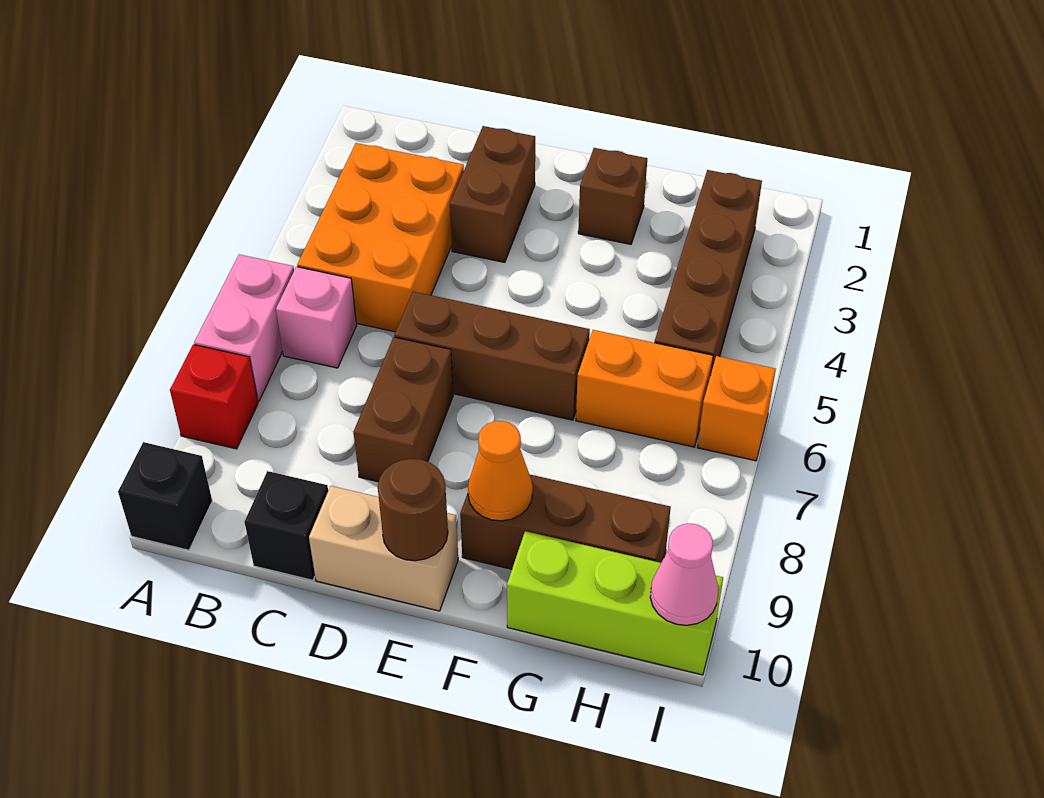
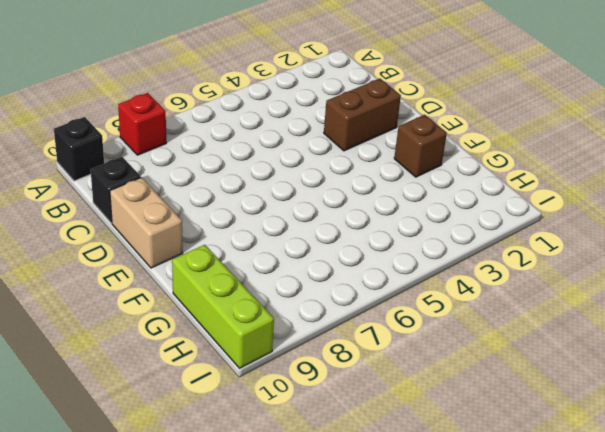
none -> pink brick A6:A7 level 1
none -> orange brick B3:C5 level 1
none -> pink brick B6 level 1

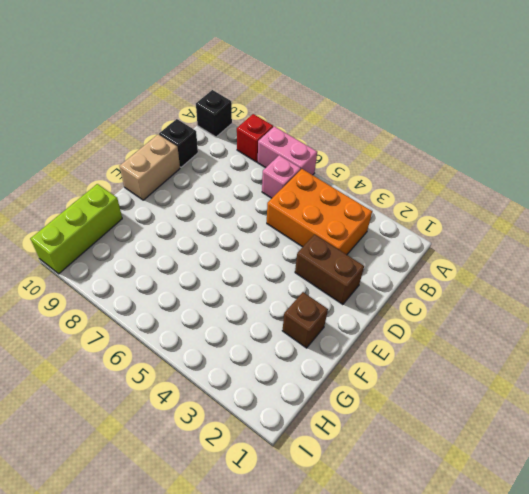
none -> brown brick D6:F6 level 1
none -> brown brick D7:D8 level 1
none -> brown brick F9:H9 level 1

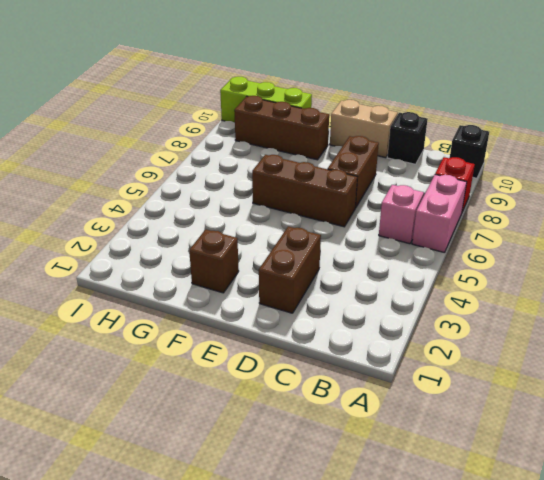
none -> orange brick B3:C5 level 1
none -> orange brick G6:H6 level 1
none -> brown brick H2:H5 level 1

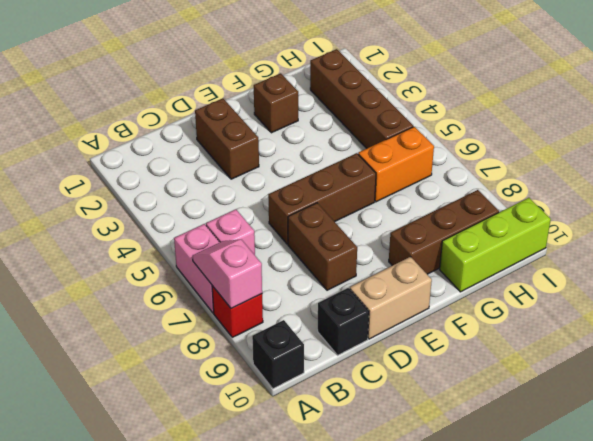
pink slope A7:A8 level 2 top 8 -> none
none -> orange brick B3:C5 level 1
none -> orange brick I6 level 1
none -> brown round brick E10 level 2

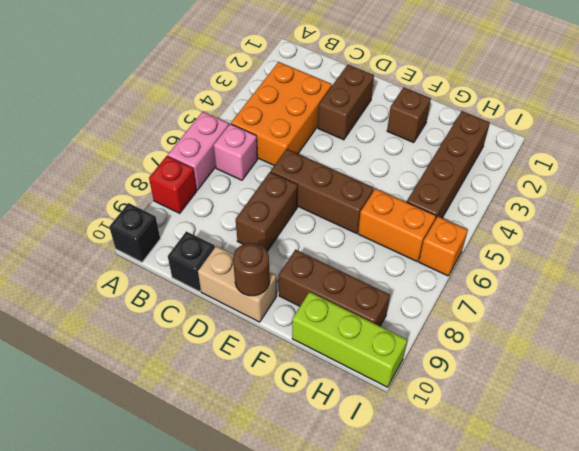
none -> orange cone F9 level 2
none -> pink cone I10 level 2

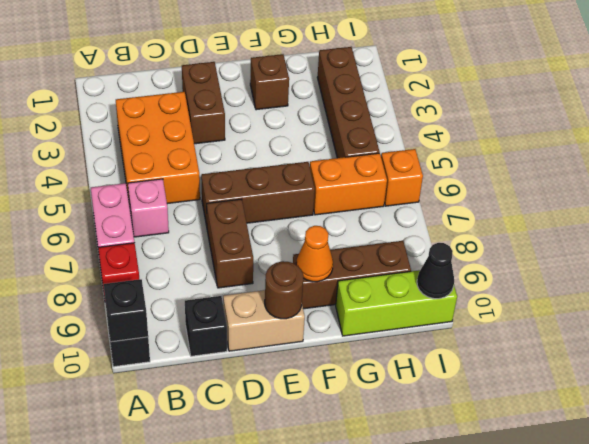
black brick A10 level 2 -> none
black cone I10 level 2 -> pink cone I10 level 2

